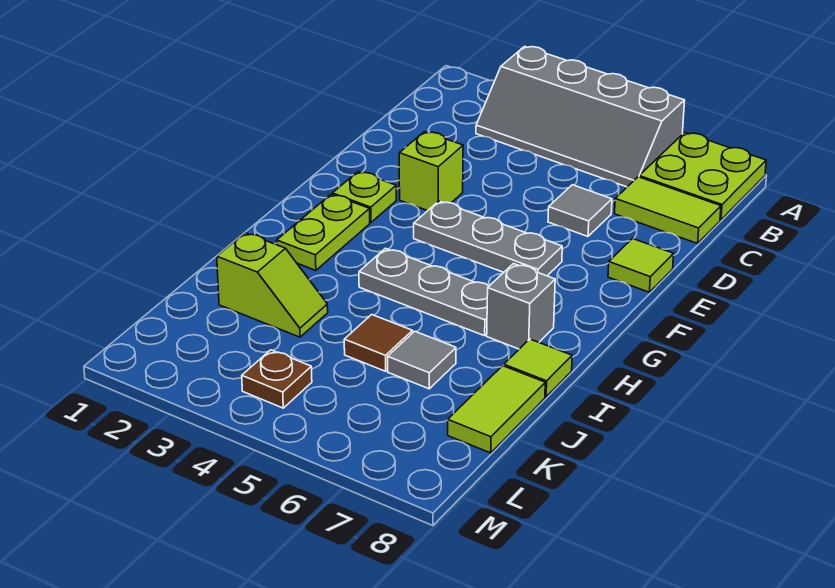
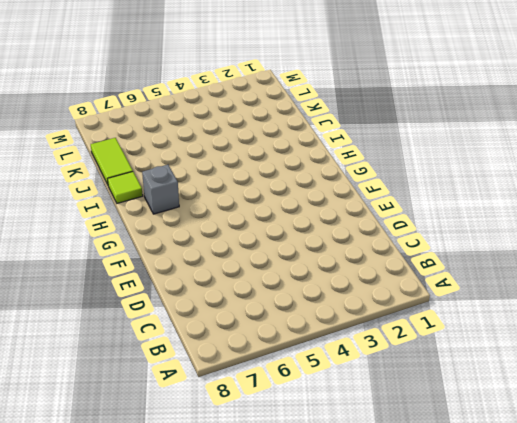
none -> grey slope A3:B6 level 1 top A
none -> lime plate A7:B8 level 1
none -> lime tile C7:C8 level 1

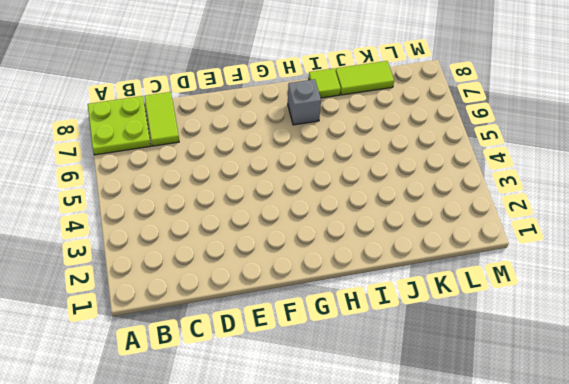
none -> grey slope A3:B6 level 1 top A
none -> grey tile D6 level 1
none -> lime brick E3 level 1

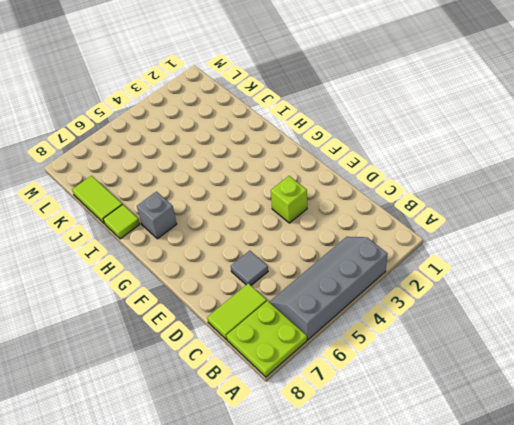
none -> lime tile E8 level 1
none -> lime plate F2 level 1
none -> grey plate F4:F6 level 1

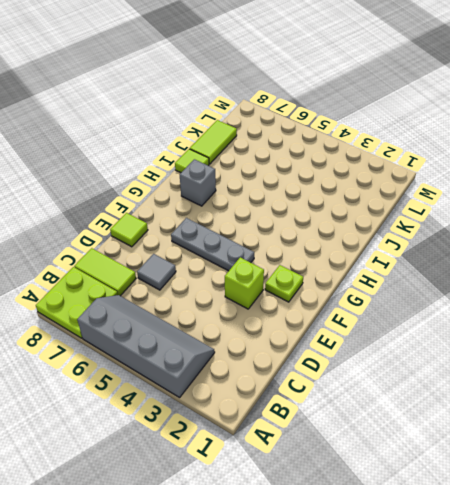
none -> lime plate G2:H2 level 1
none -> grey plate H4:H6 level 1
none -> lime slope J2:J3 level 1 top 2

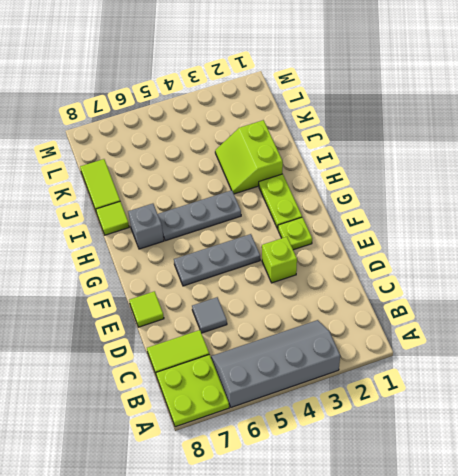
lime slope I2:J3 level 1 top 2 -> lime slope J2:J3 level 1 top 2
none -> brown tile J5 level 1
none -> grey tile J6 level 1
none -> brown plate L4 level 1

